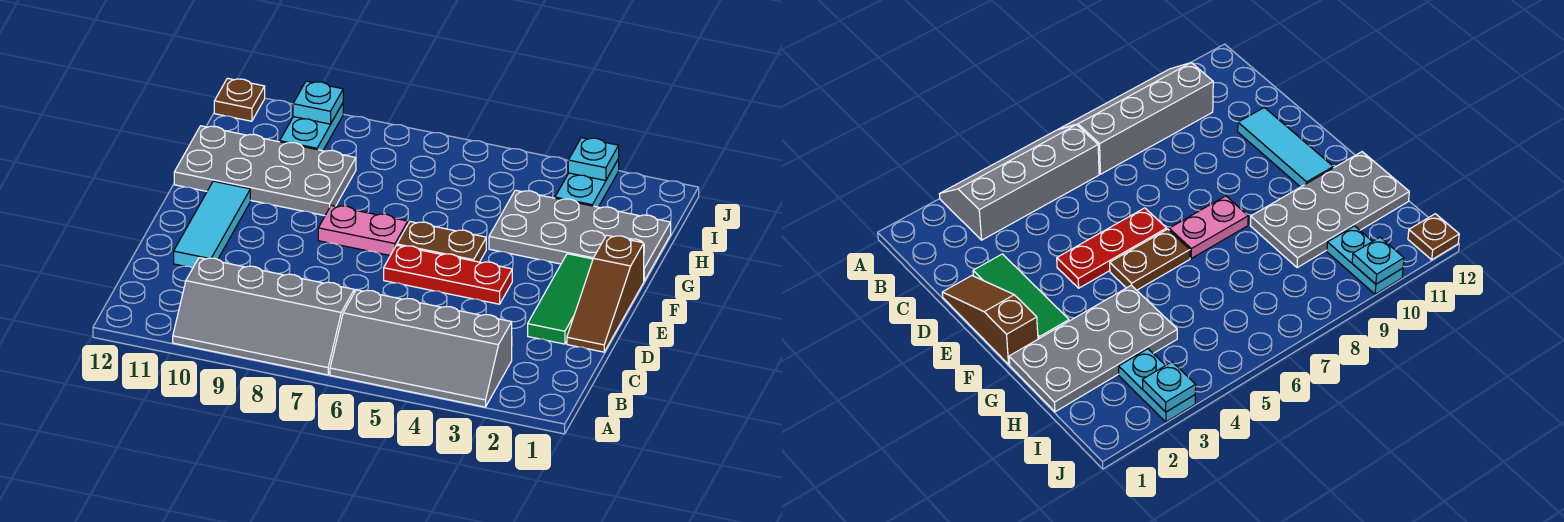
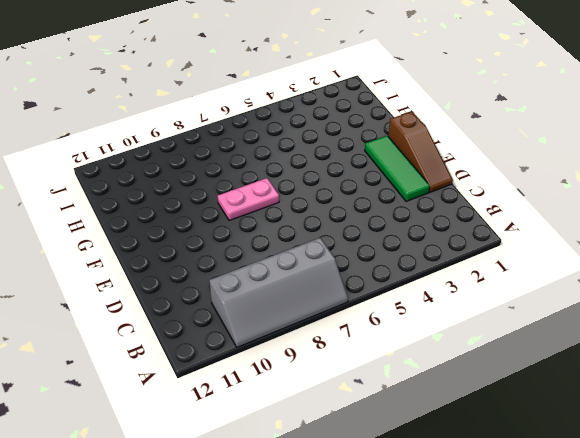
none -> grey slope A3:B6 level 1 top B
none -> cyan tile D11:F11 level 1
none -> red plate E4:E6 level 1

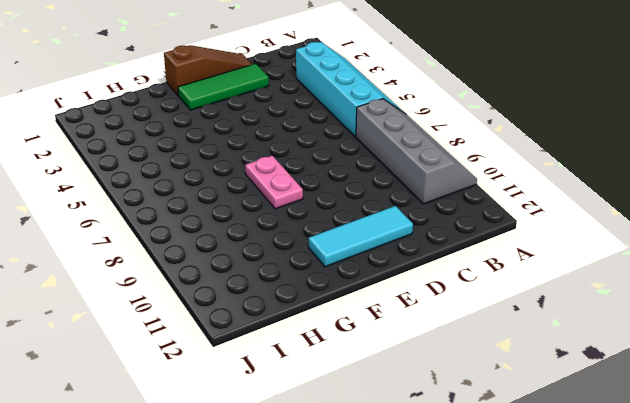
cyan slope A3:B6 level 1 top B -> grey slope A3:B6 level 1 top B
none -> red plate E4:E6 level 1
none -> brown plate F5:F6 level 1
none -> grey plate G1:H4 level 1

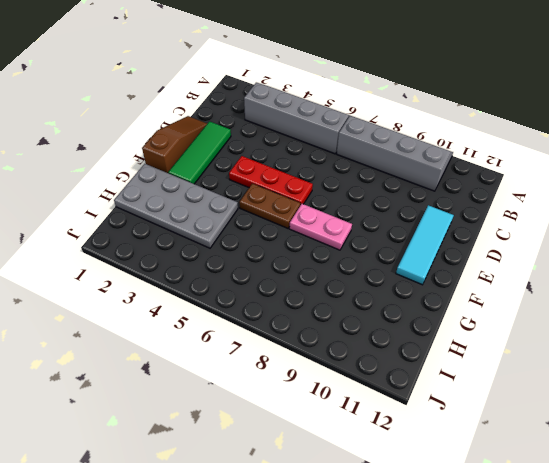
none -> grey plate G9:H12 level 1
none -> cyan plate I3:J3 level 1
none -> cyan plate I10:J10 level 1

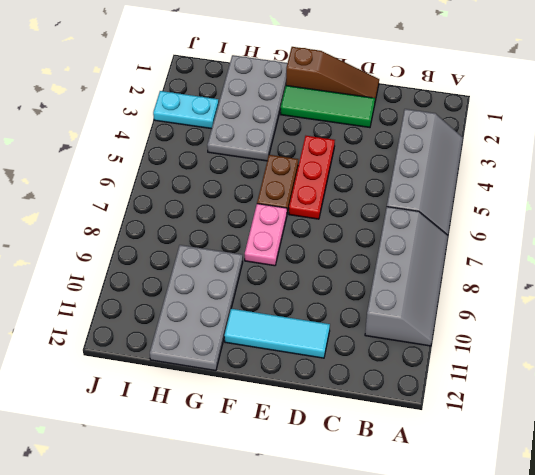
none -> cyan plate I10:J10 level 1
none -> brown plate J12 level 1
none -> cyan plate J3 level 2

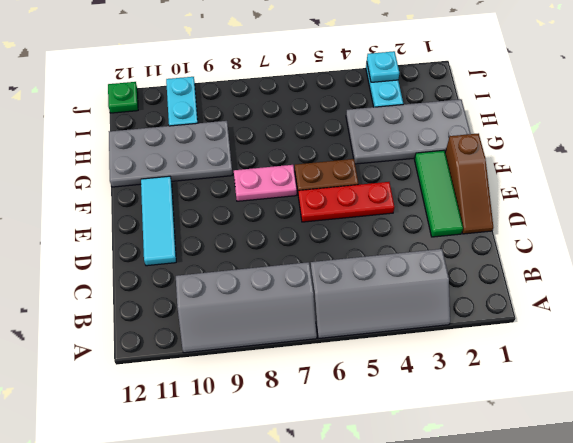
green plate J12 level 1 -> brown plate J12 level 1
none -> cyan plate J10 level 2

